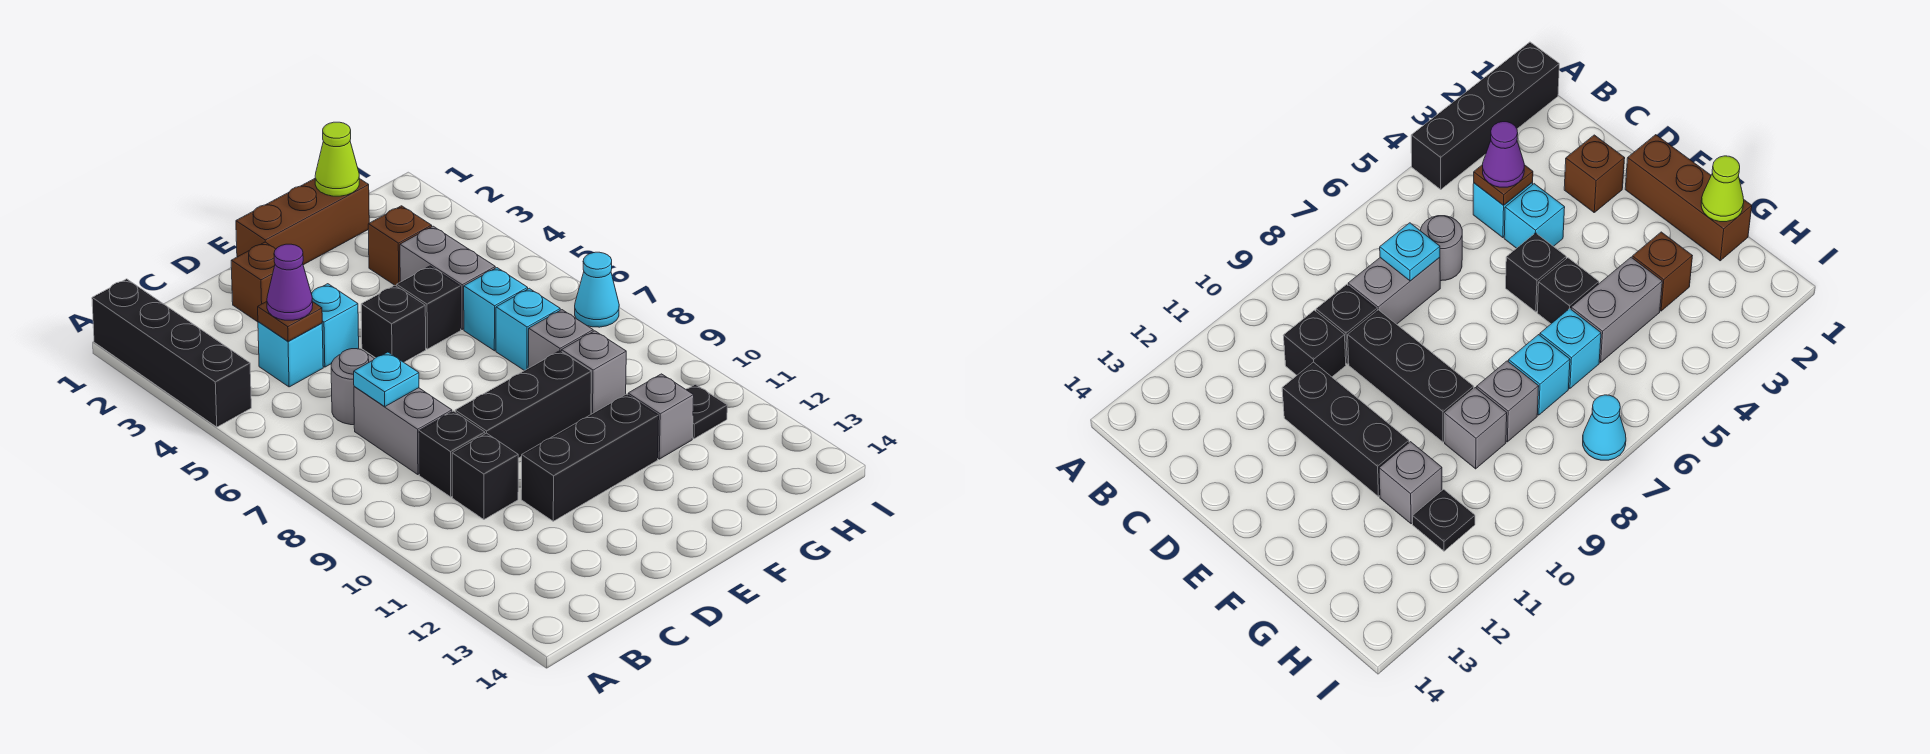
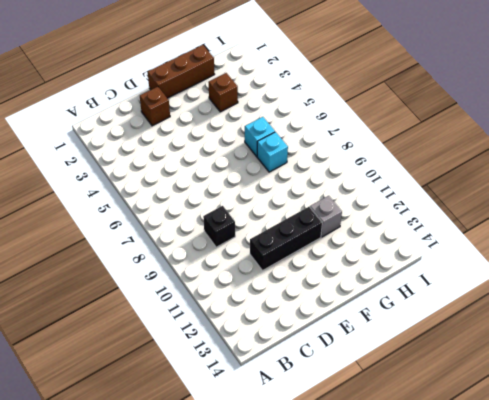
none -> black brick A1:A4 level 1
none -> cyan brick C4 level 1
none -> grey round brick C6 level 1

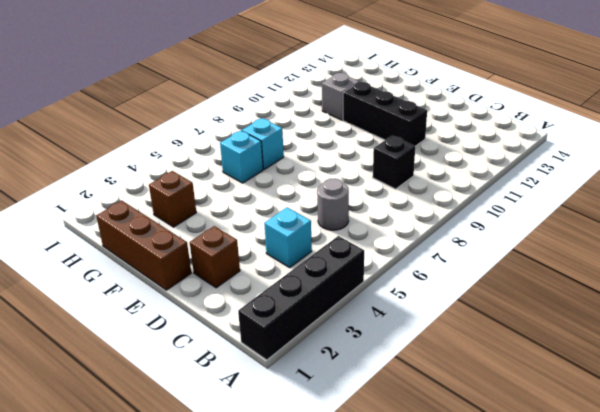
none -> grey brick C7:C8 level 1
none -> black brick C10 level 1
none -> cyan brick D4 level 1

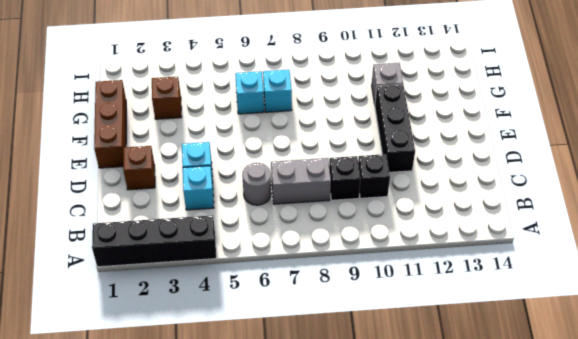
none -> black brick D9:F9 level 1
none -> black brick E5 level 1
none -> black brick F5 level 1

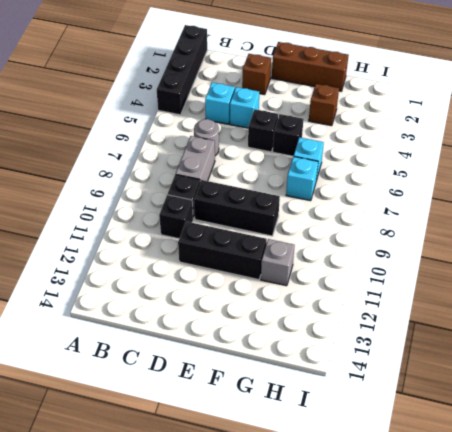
none -> grey brick G4:G5 level 1
none -> grey brick G8 level 1
none -> grey brick G9 level 1

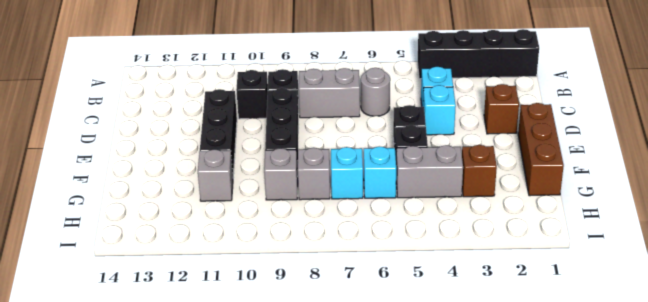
none -> black plate H11 level 1
none -> cyan cone I7 level 1
none -> brown plate C4 level 2

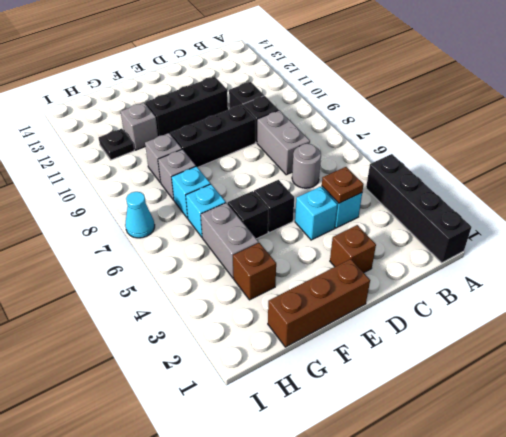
none -> cyan plate C7 level 2
none -> lime cone G1 level 2
none -> purple cone C4 level 3

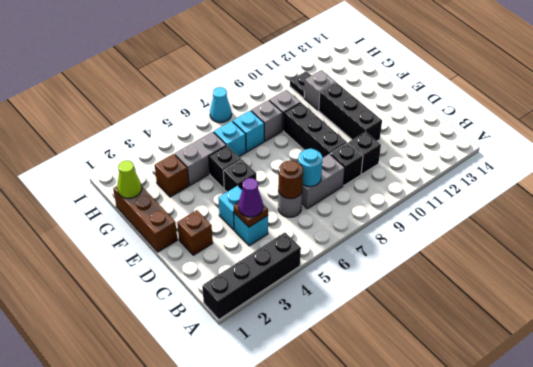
brown round brick C6 level 2 -> none
cyan round brick C7 level 2 -> cyan plate C7 level 2

